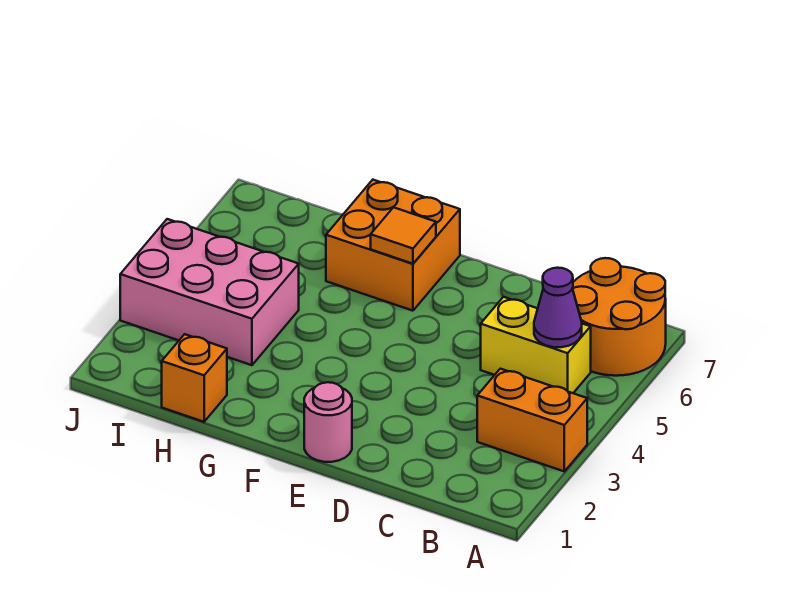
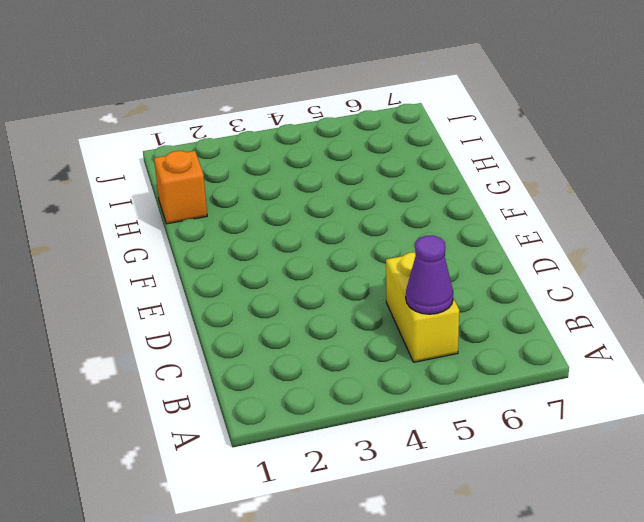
none -> orange brick A3:B3 level 1
none -> orange round brick A6:B7 level 1

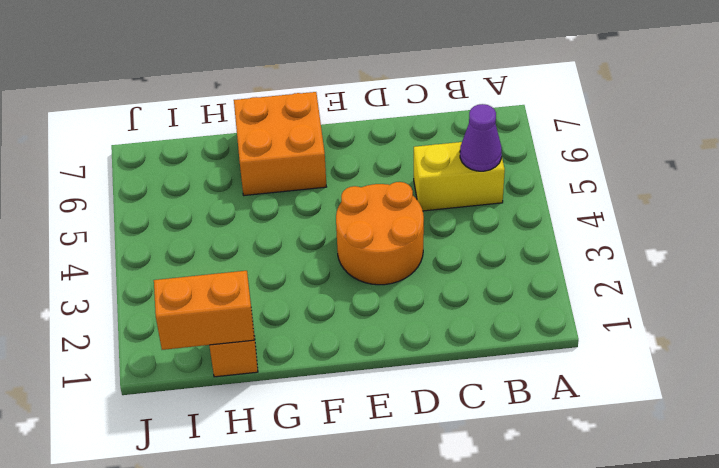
orange round brick D3:E4 level 1 -> orange round brick A6:B7 level 1
orange brick H1:I1 level 2 -> orange brick A3:B3 level 1
none -> pink round brick E1 level 1
none -> pink brick H3:J4 level 1

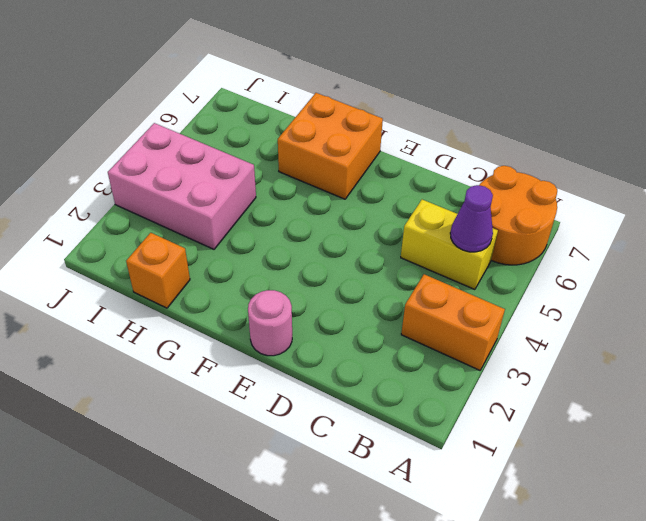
none -> orange tile F6 level 2

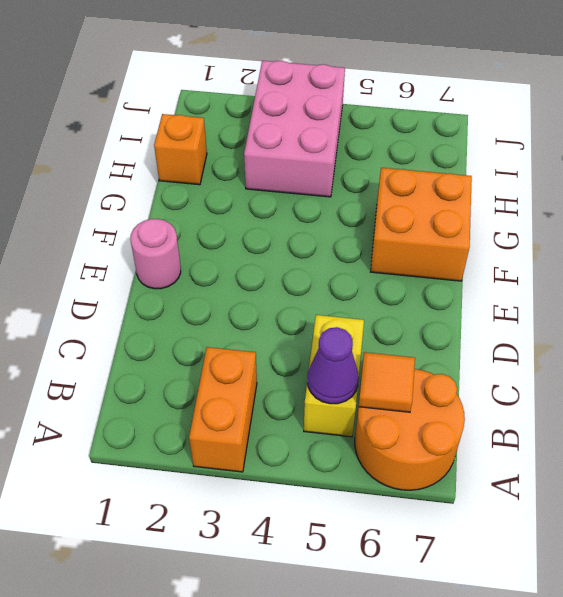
orange tile B6 level 2 -> orange tile F6 level 2

